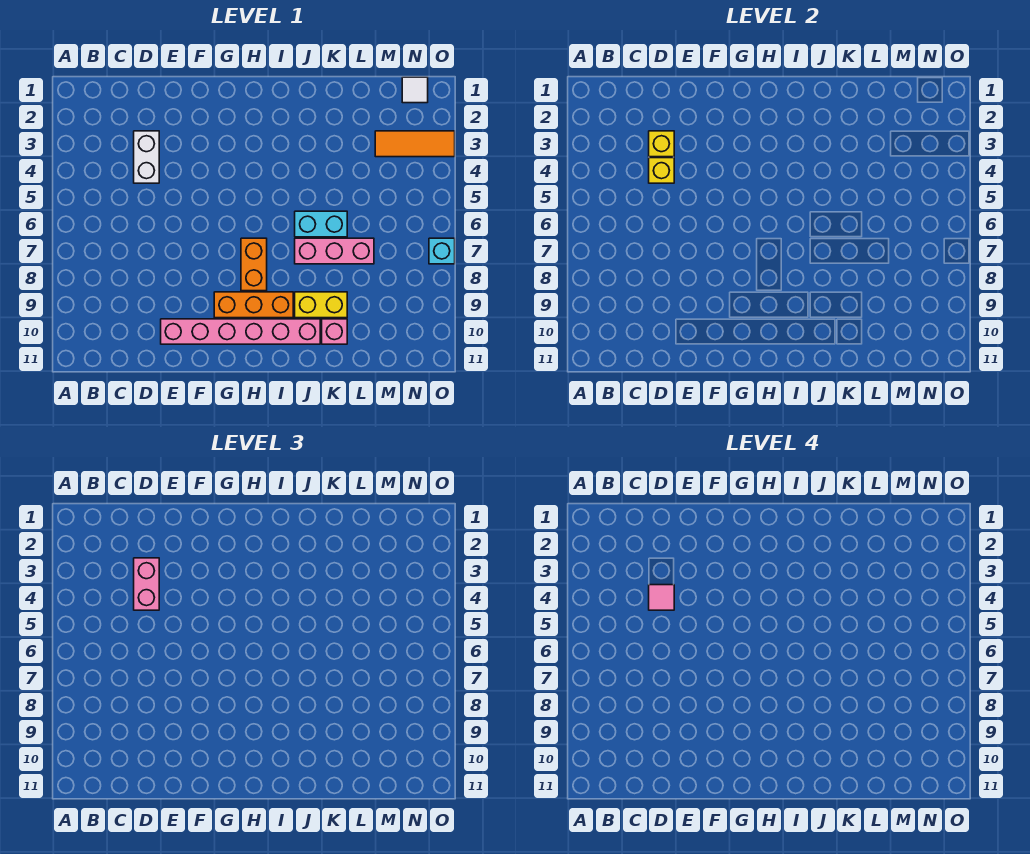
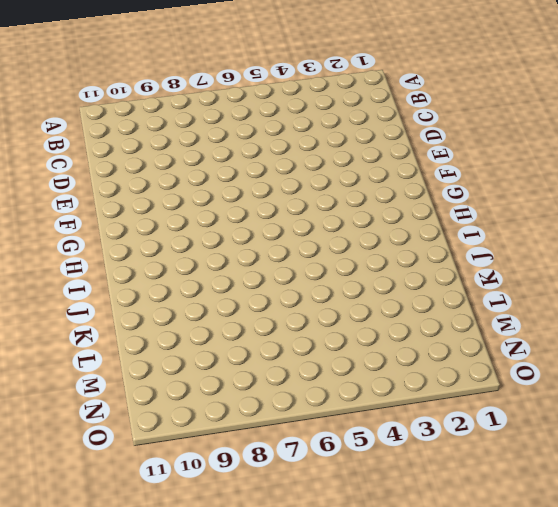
none -> white brick D3:D4 level 1
none -> pink brick E10:J10 level 1
none -> orange brick G9:I9 level 1

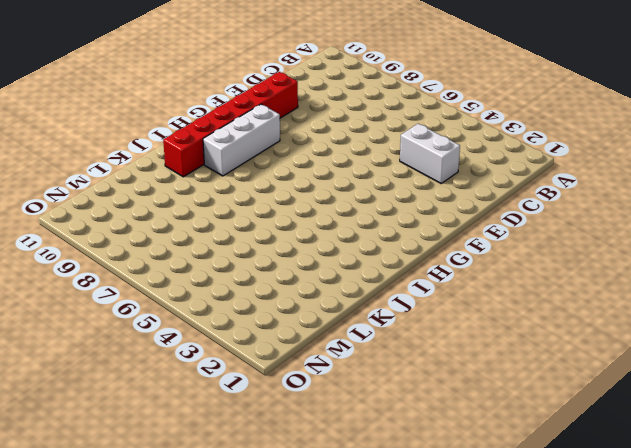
red brick E10:J10 level 1 -> pink brick E10:J10 level 1
white brick G9:I9 level 1 -> orange brick G9:I9 level 1
none -> orange brick H7:H8 level 1
none -> cyan brick J6:K6 level 1
none -> pink brick J7:L7 level 1

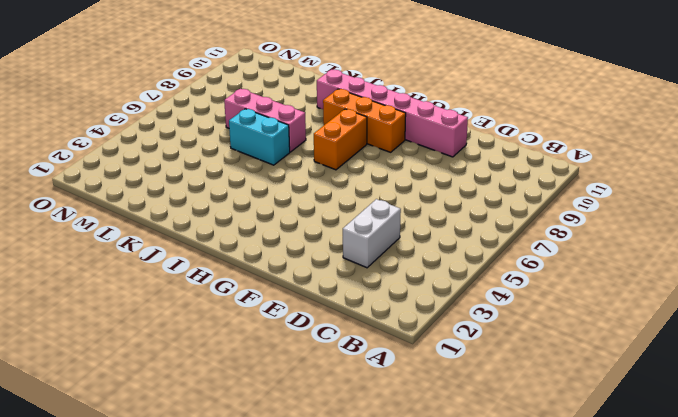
none -> yellow brick J9:K9 level 1
none -> pink brick K10 level 1
none -> orange tile M3:O3 level 1

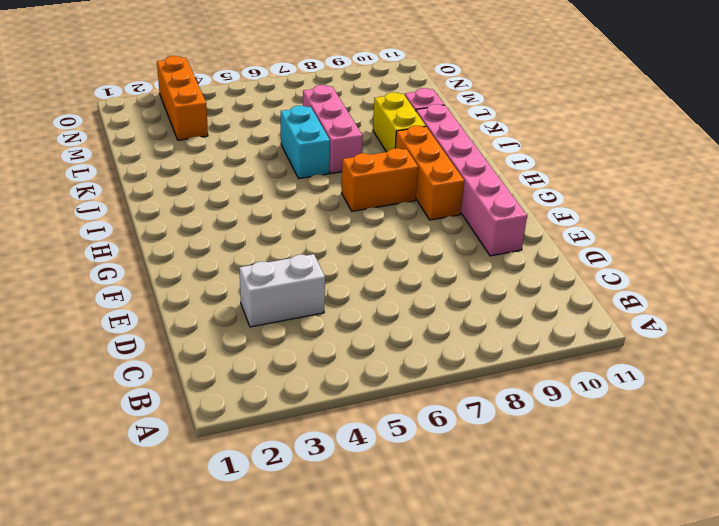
orange brick M3:O3 level 1 -> orange tile M3:O3 level 1
none -> white tile N1 level 1
none -> cyan brick O7 level 1
none -> yellow brick D3 level 2

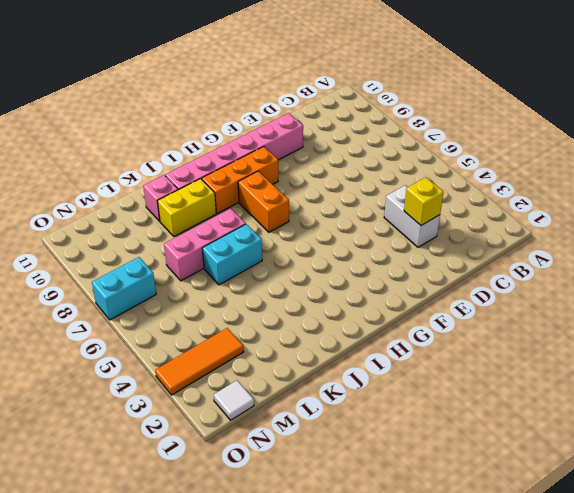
cyan brick N7:O7 level 1 -> cyan brick O7 level 1
none -> yellow brick D4 level 2
none -> pink brick D3:D4 level 3
none -> pink tile D4 level 4

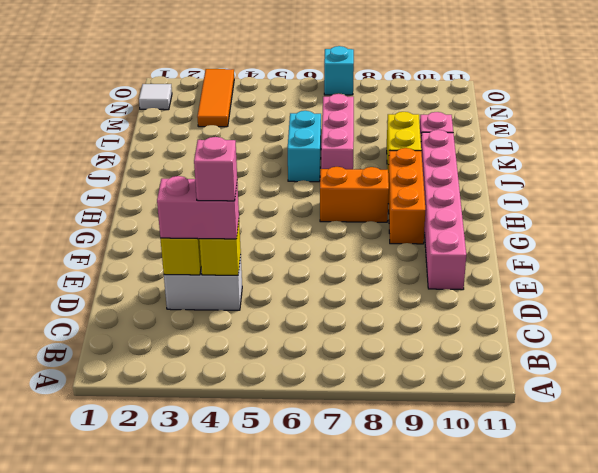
pink brick D4 level 4 -> pink tile D4 level 4

